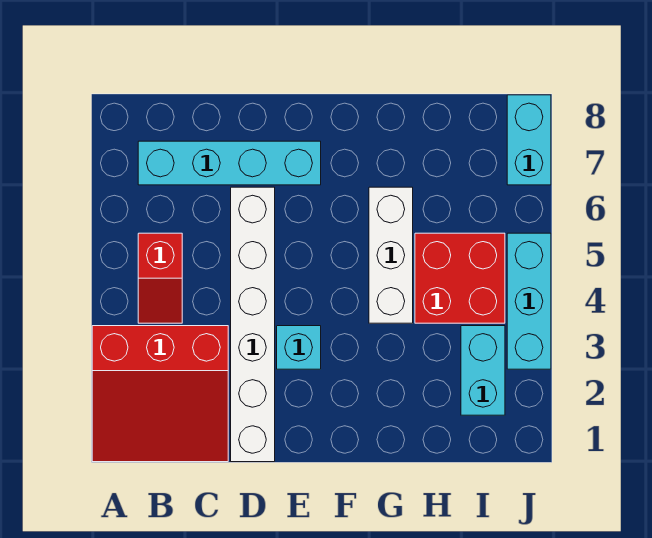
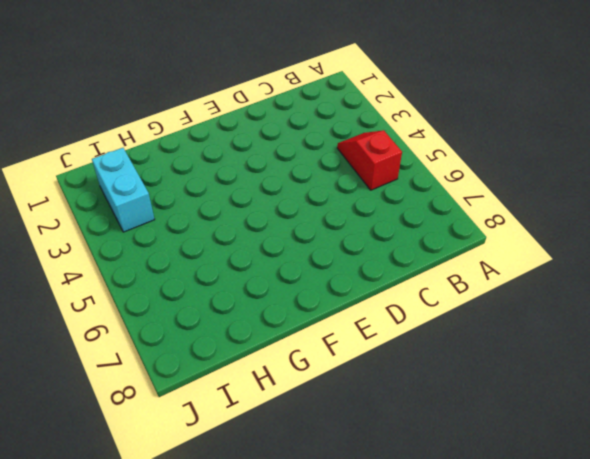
none -> red slope A1:C3 level 1 top 3
none -> cyan brick B7:E7 level 1

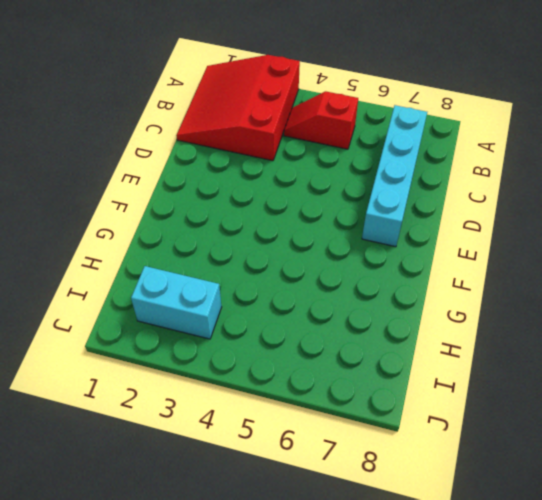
none -> white brick D1:D6 level 1
none -> cyan brick E3 level 1

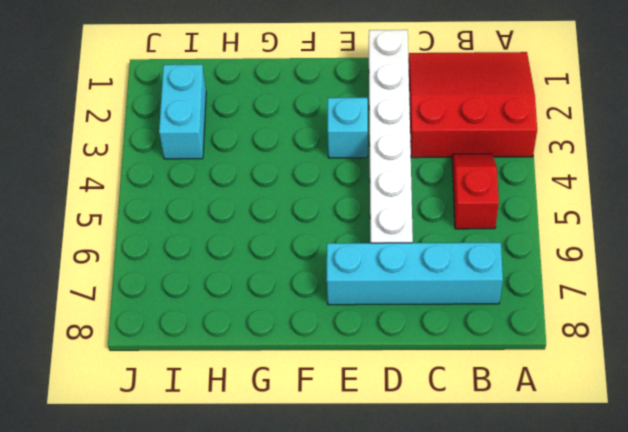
none -> white brick G4:G6 level 1
none -> red brick H4:I5 level 1

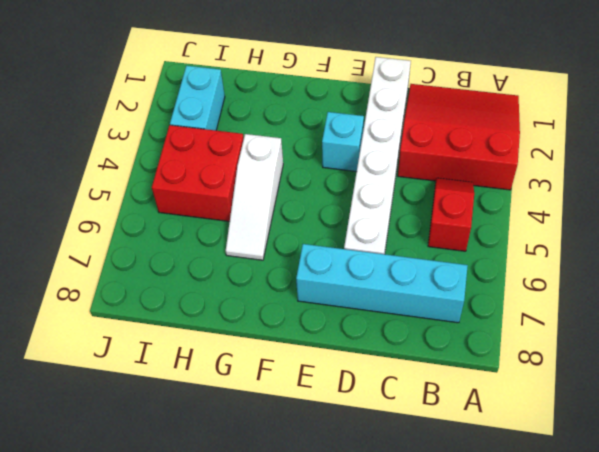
white slope G4:G6 level 1 top 4 -> white brick G4:G6 level 1
none -> cyan brick J3:J5 level 1
none -> cyan brick J7:J8 level 1

